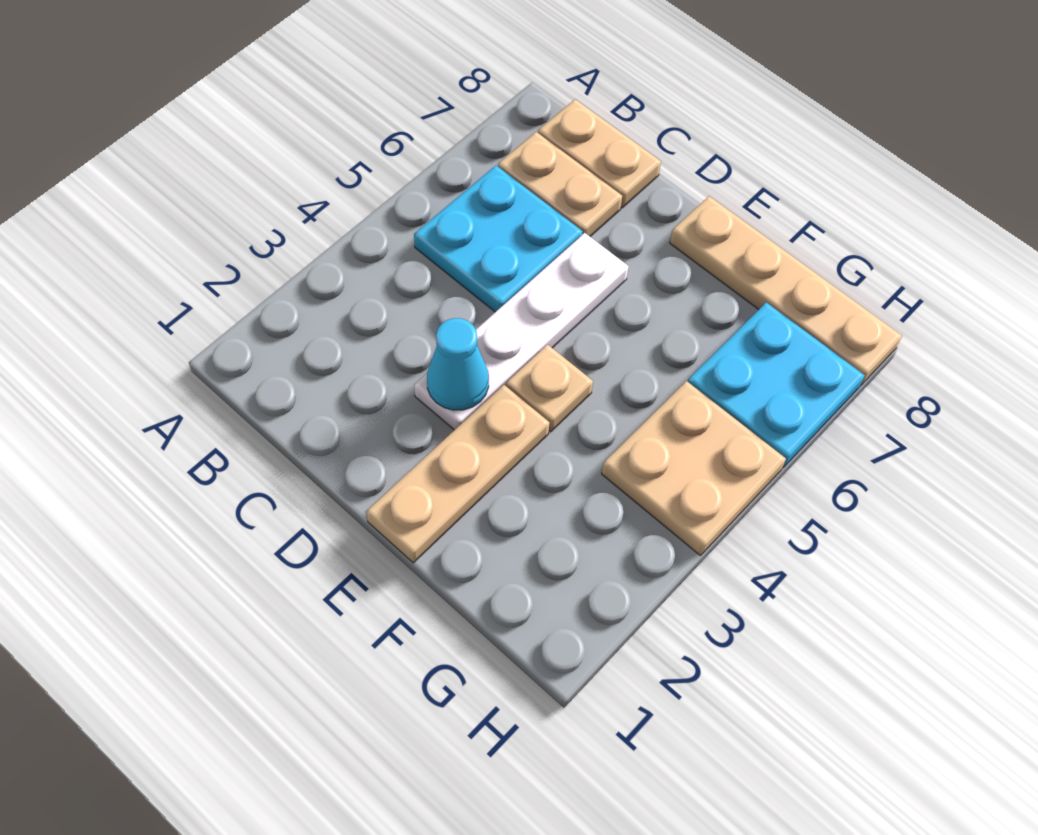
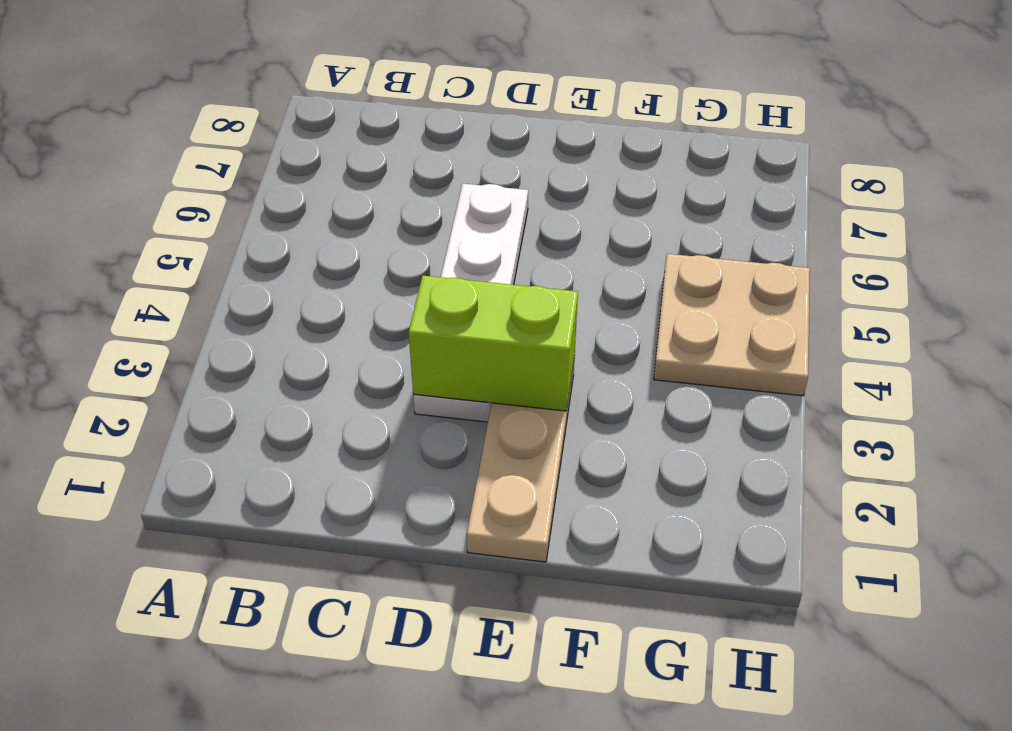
lime brick D3:E3 level 2 -> cyan cone D3 level 2
none -> cyan plate B5:C6 level 1
none -> tan plate B7:C7 level 1

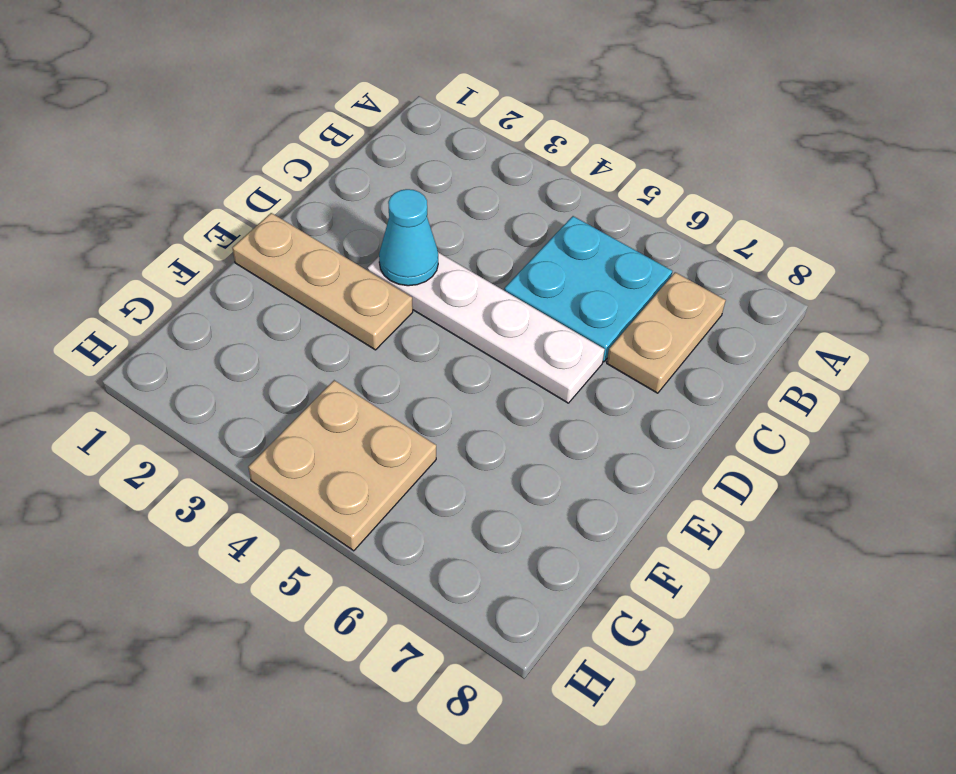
none -> tan plate B8:C8 level 1
none -> tan plate E4 level 1

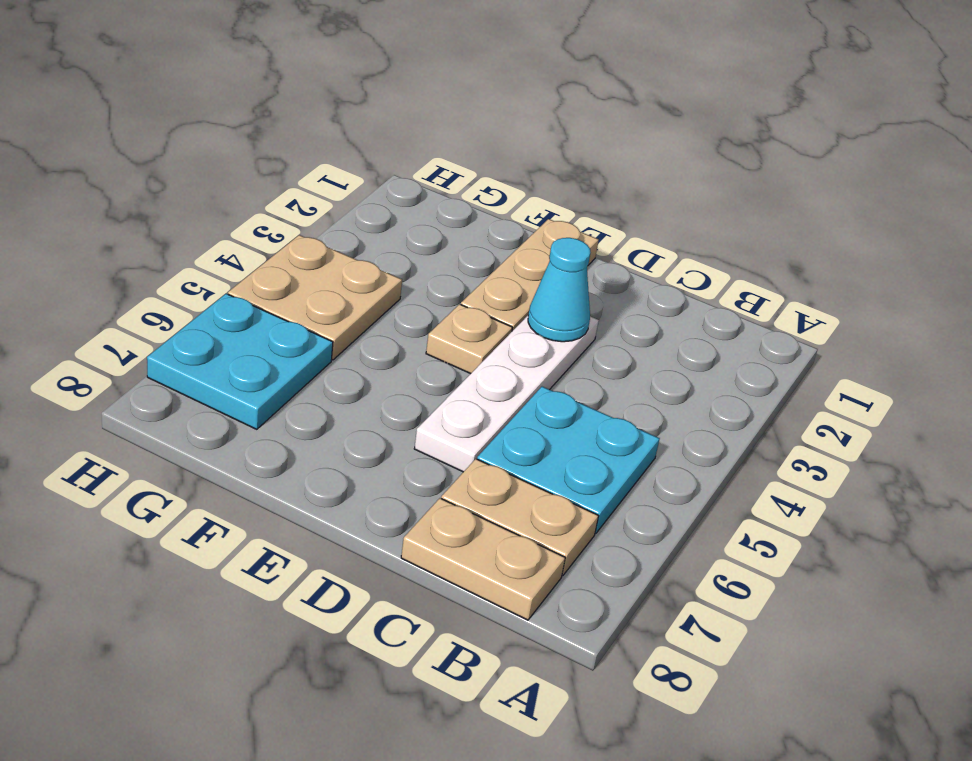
none -> tan plate E8:H8 level 1

